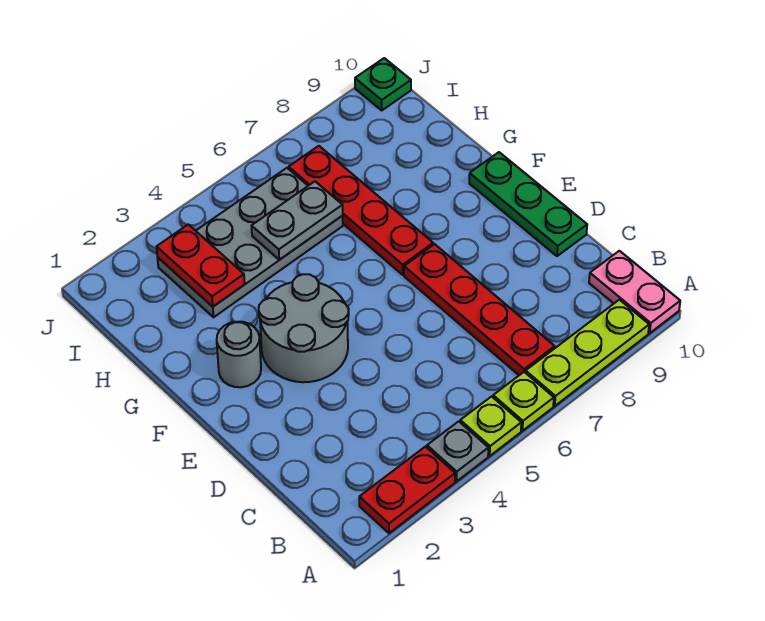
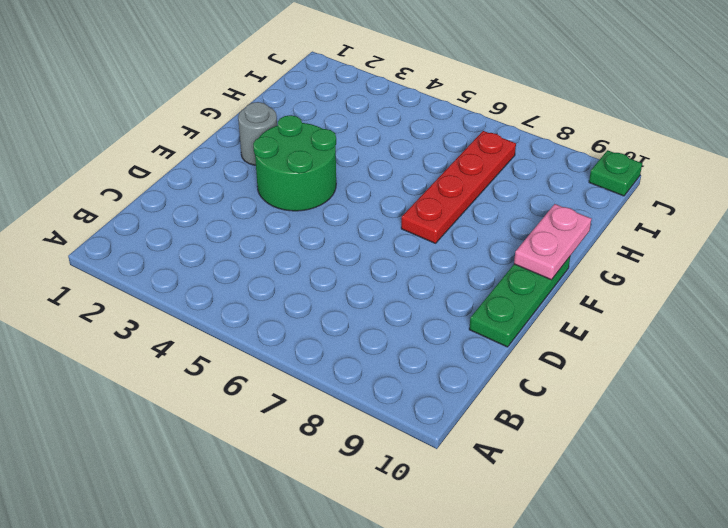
green round brick E3:F4 level 1 -> grey round brick E3:F4 level 1
pink plate F10:G10 level 2 -> pink plate A10:B10 level 1
none -> red plate A2:A3 level 1
none -> grey plate A4 level 1
none -> lime plate A5 level 1

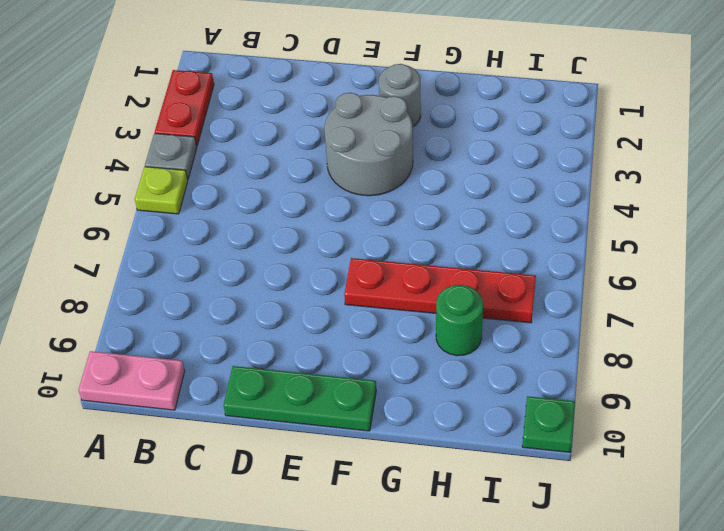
green round brick H8 level 1 -> none
none -> lime plate A6 level 1
none -> lime plate A7:A9 level 1
none -> red plate B7:E7 level 1

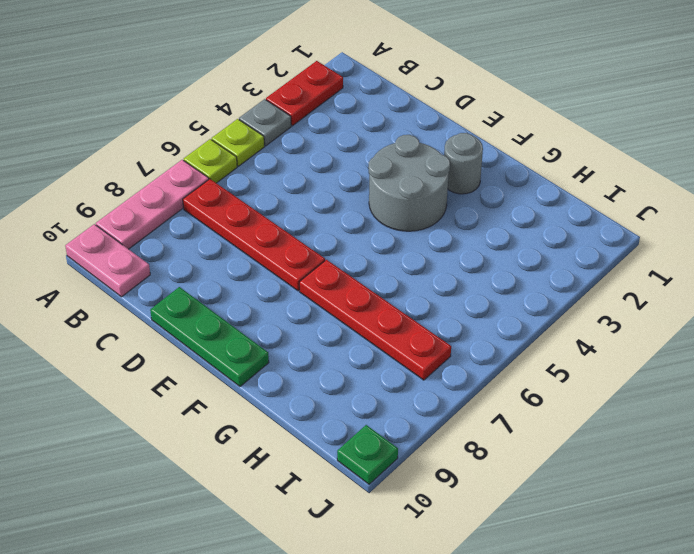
pink plate A7:A9 level 1 -> lime plate A7:A9 level 1
none -> grey plate H3:I6 level 1
none -> red plate H3:I3 level 2
none -> grey plate H5:H6 level 2

